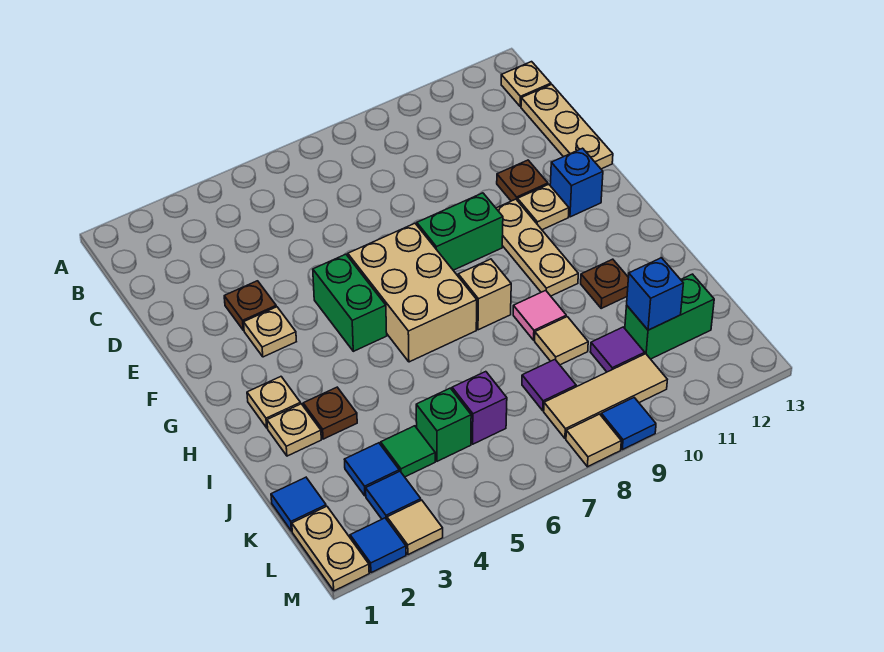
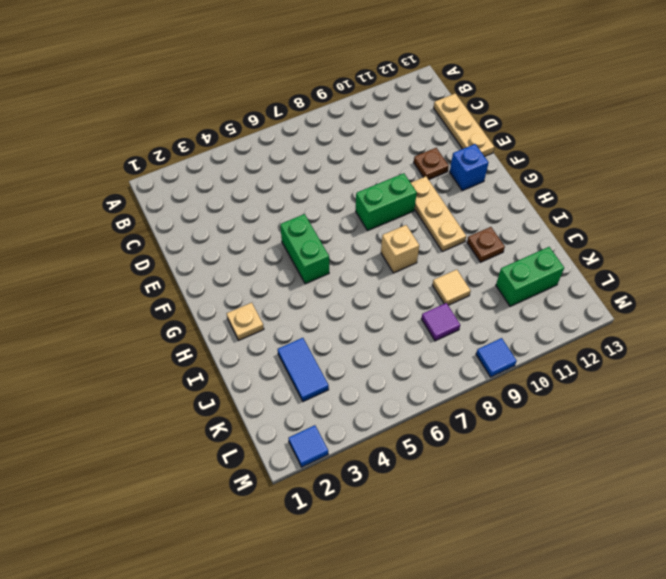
blue tile J3:K3 level 1 -> blue tile K3 level 1
none -> tan plate B13 level 1
none -> brown plate E3 level 1
none -> tan plate F3 level 1
none -> tan brick F6:H7 level 1

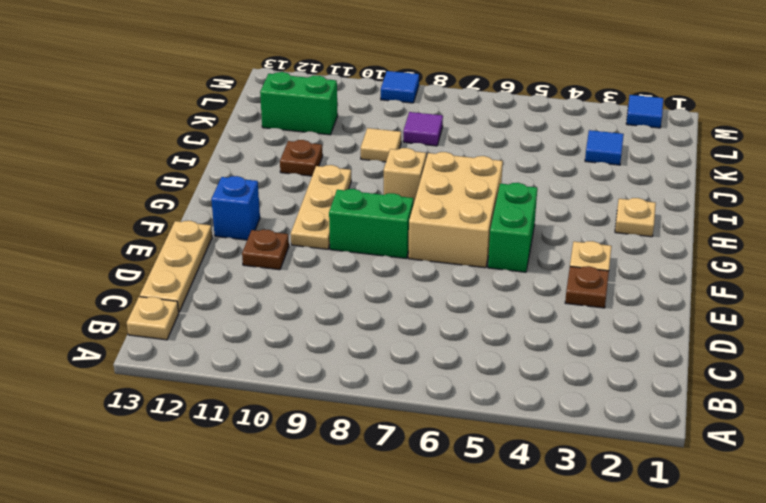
none -> tan plate F11 level 1
none -> tan plate I2 level 1
none -> brown plate I3 level 1
none -> pink tile I9 level 1

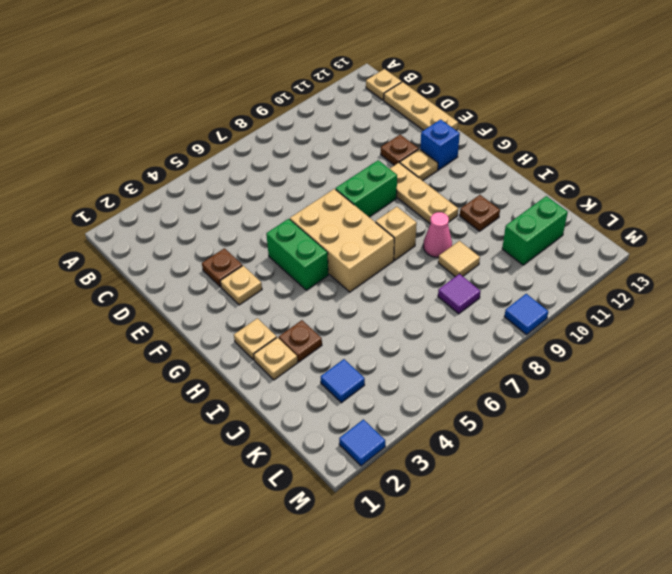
pink cone I9 level 1 -> pink tile I9 level 1
none -> blue tile K1 level 1
none -> green tile K4 level 1
none -> green brick K5 level 1
none -> purple brick K6 level 1

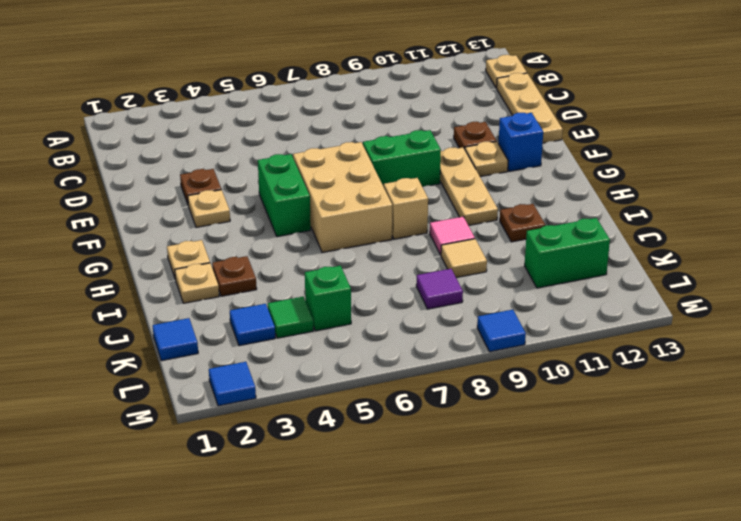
none -> purple brick K6 level 1
none -> purple tile K10 level 1
none -> tan plate L1:M1 level 1
none -> blue tile L3 level 1

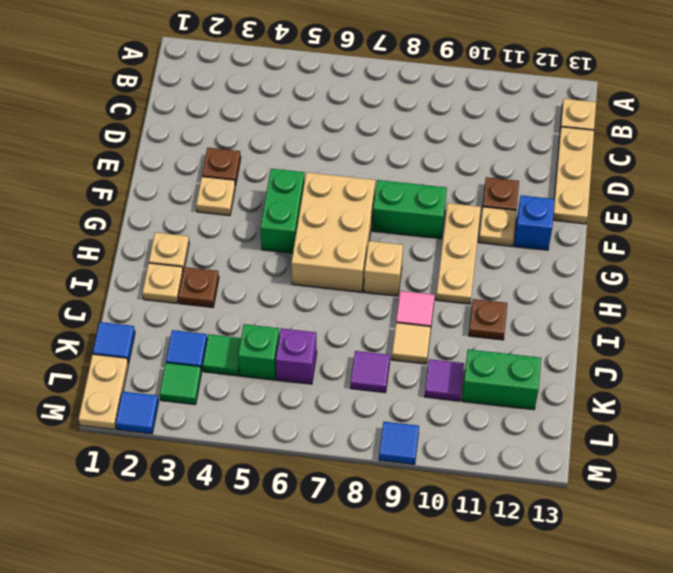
green tile L3 level 1 -> blue tile L3 level 1
none -> tan tile L8:L10 level 1
none -> tan tile M3 level 1
none -> tan tile M8 level 1
none -> blue brick K11 level 2

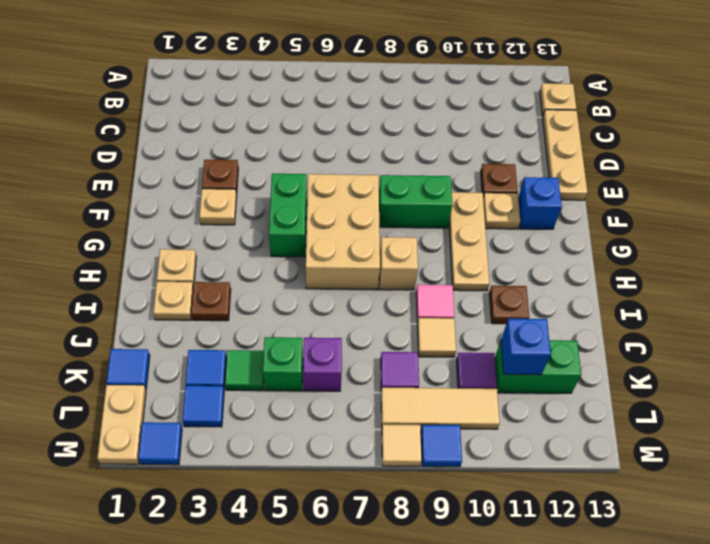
none -> tan tile M3 level 1

